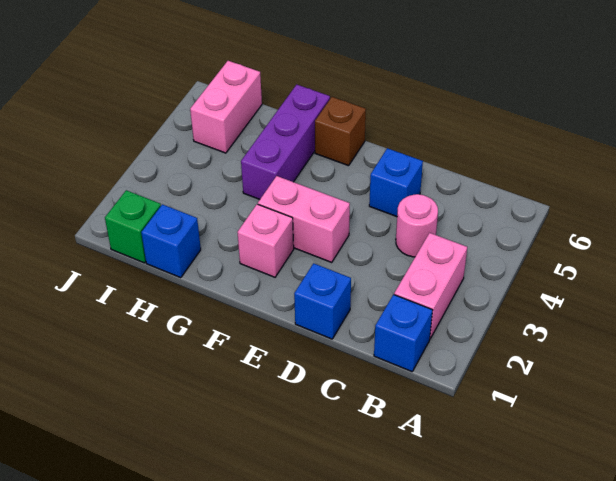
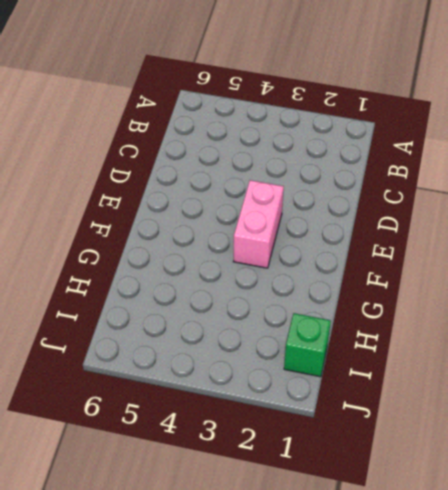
none -> blue brick B1 level 1
none -> pink brick B2:B3 level 1
none -> pink round brick C4 level 1

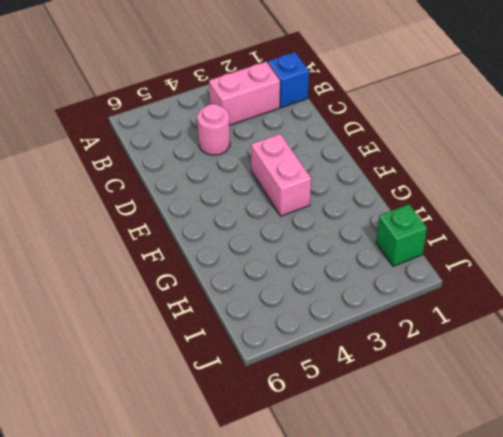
none -> blue brick D1 level 1
none -> blue brick D5 level 1
none -> pink brick F2 level 1

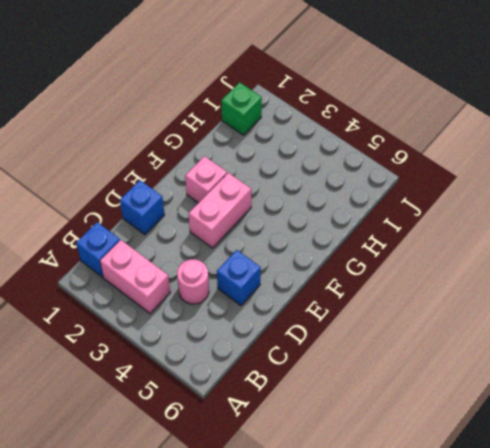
none -> brown brick F6 level 1
none -> purple brick G4:G6 level 1
none -> blue brick H1 level 1

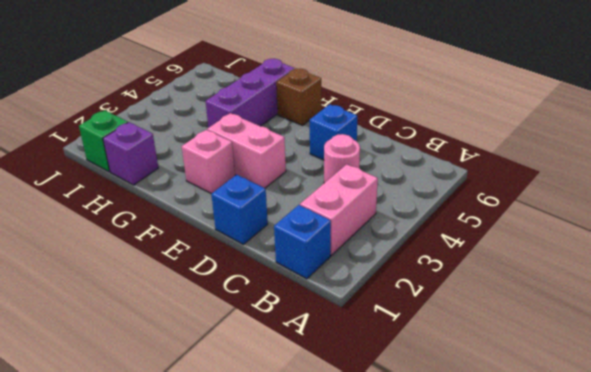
purple brick H1 level 1 -> blue brick H1 level 1
none -> pink brick I5:I6 level 1

